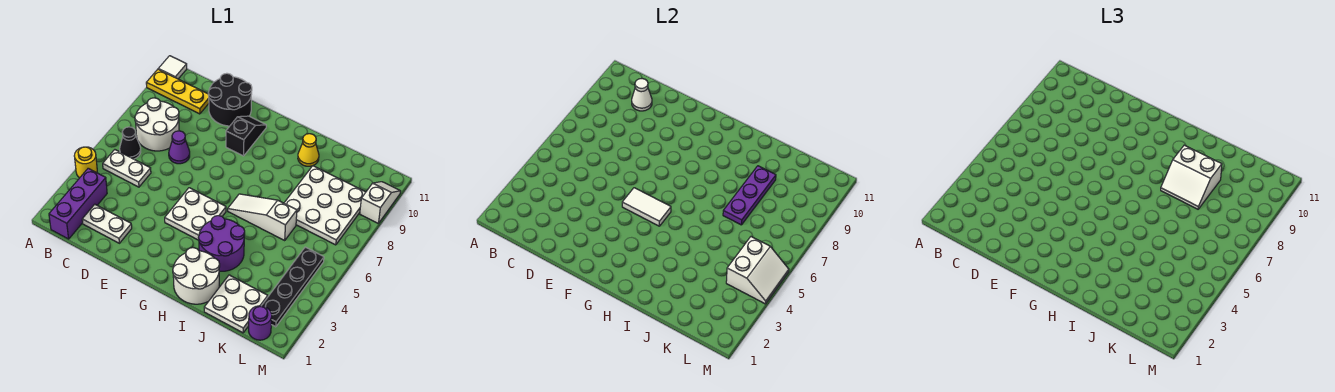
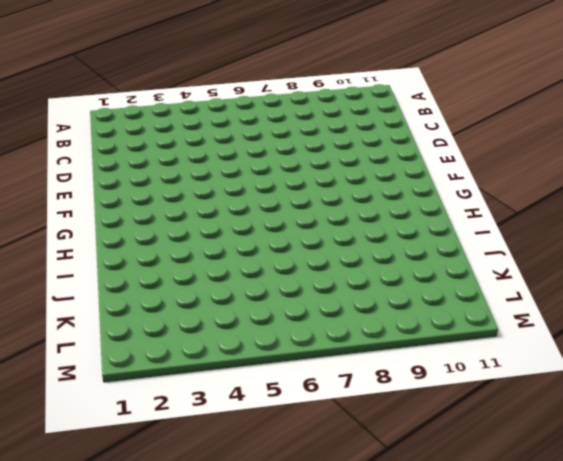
none -> yellow round brick A4 level 1
none -> yellow plate A10:C10 level 1
none -> white tile A11 level 1

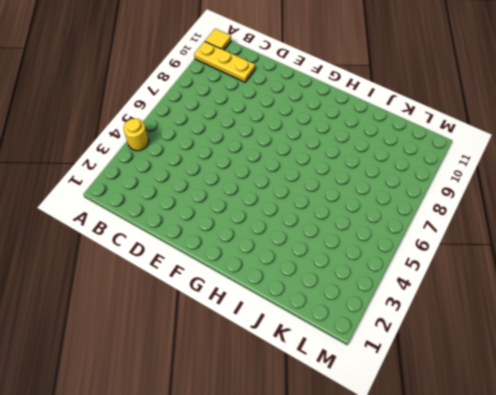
yellow tile A11 level 1 -> white tile A11 level 1
none -> purple brick B1:B3 level 1
none -> white plate B5:C5 level 1
none -> black cone B6 level 1

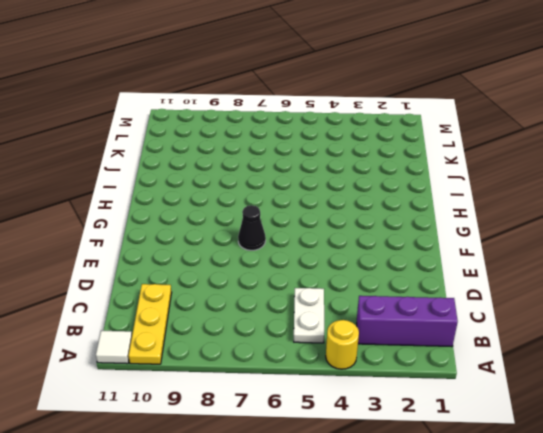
black cone F7 level 1 -> black cone B6 level 1
none -> white round brick B7:C8 level 1
none -> white plate C2:D2 level 1
none -> purple cone D7 level 1

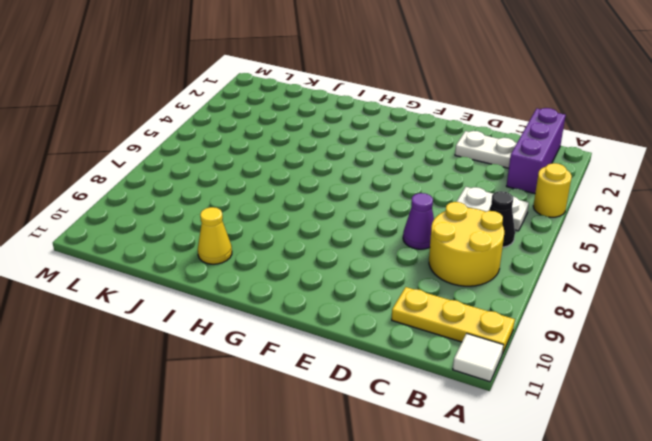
yellow round brick B7:C8 level 1 -> white round brick B7:C8 level 1
none -> black round brick D10:E11 level 1
none -> white plate F4:G5 level 1
none -> black slope F9:F10 level 1 top 9

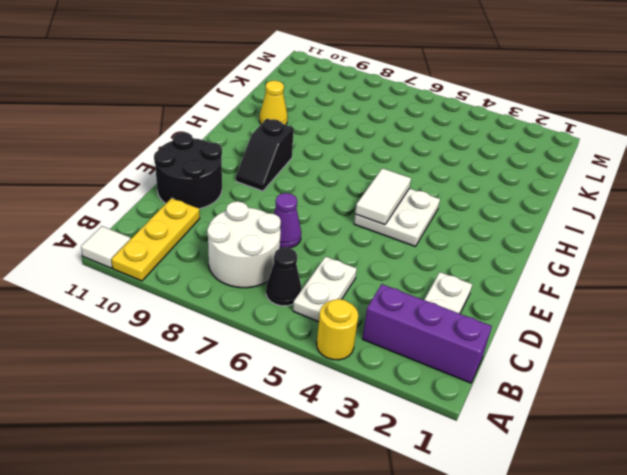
black slope F9:G9 level 1 top G -> black slope F9:F10 level 1 top 9
none -> white round brick H1:I2 level 1
none -> purple round brick H3:I4 level 1
none -> white slope H6:J6 level 1 top J

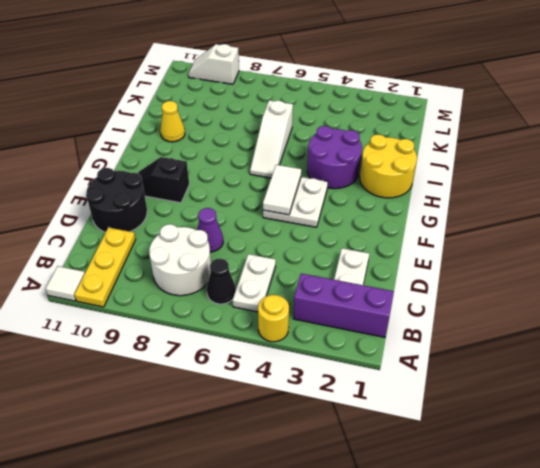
yellow round brick H1:I2 level 1 -> white round brick H1:I2 level 1
none -> white plate J1:K2 level 1
none -> white plate J7:L9 level 1
none -> purple round brick L1 level 1

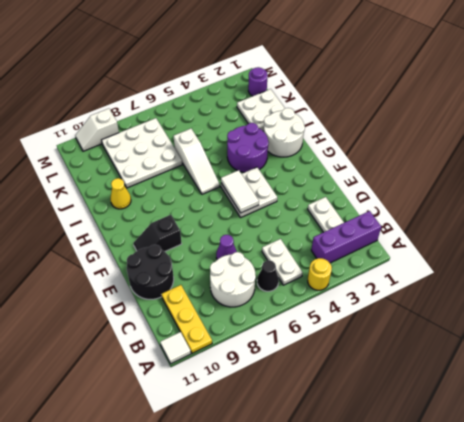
none -> black plate L2:L5 level 1
none -> white cone C10 level 2
none -> purple plate J7:J9 level 2

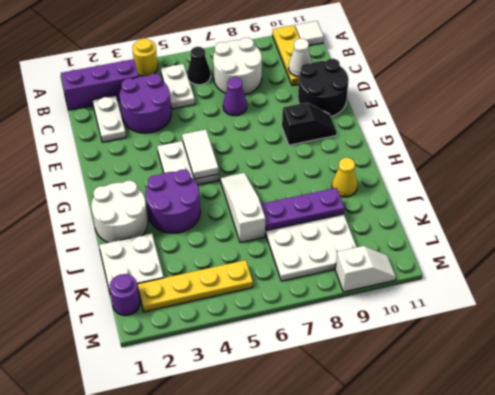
purple round brick C3:D4 level 1 -> none
yellow plate L2:L5 level 1 -> black plate L2:L5 level 1
none -> white slope L4:M5 level 2 top L
none -> white slope I8:J9 level 3 top 9

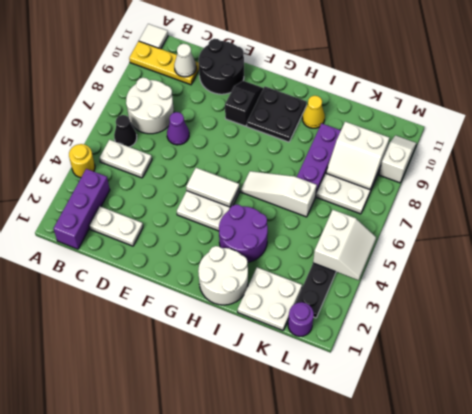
black plate G9:H10 level 1 -> none
white slope K8:L9 level 2 top 9 -> white slope I8:J9 level 3 top 9

